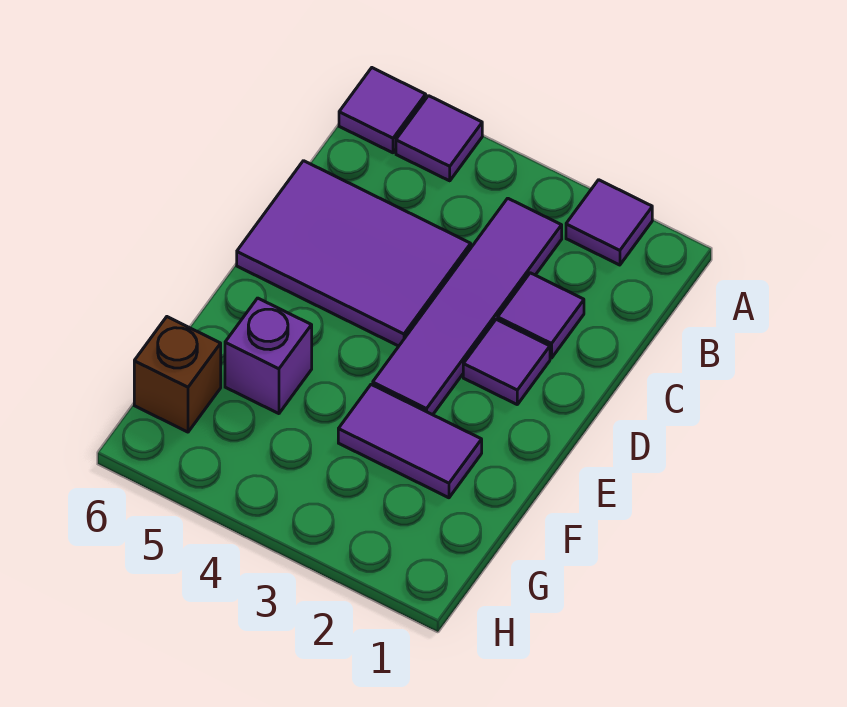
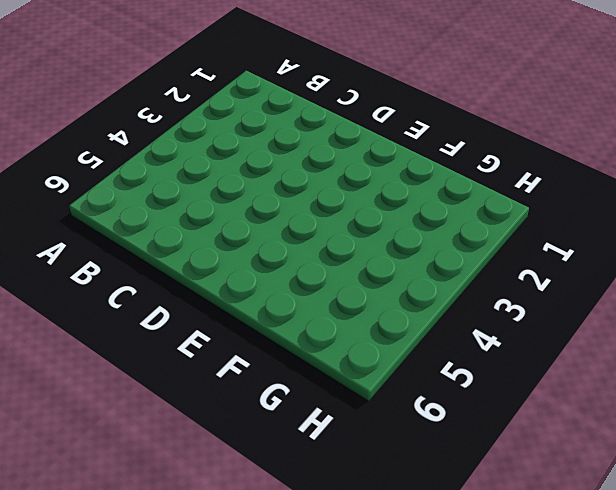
none -> purple tile A2 level 1
none -> purple tile A5 level 1

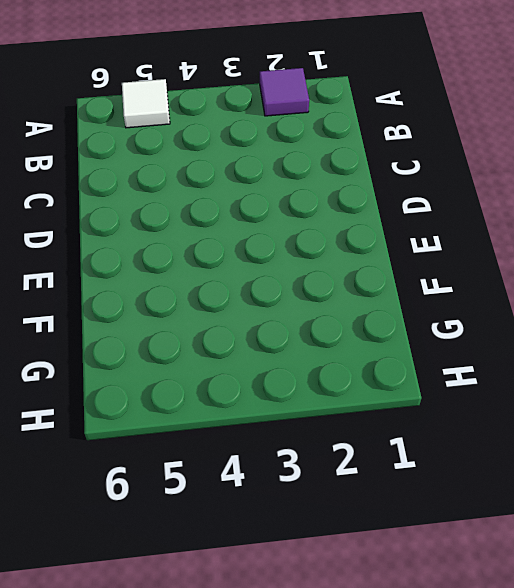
white tile A5 level 1 -> purple tile A5 level 1
none -> purple tile A6 level 1
none -> purple tile B3:E3 level 1

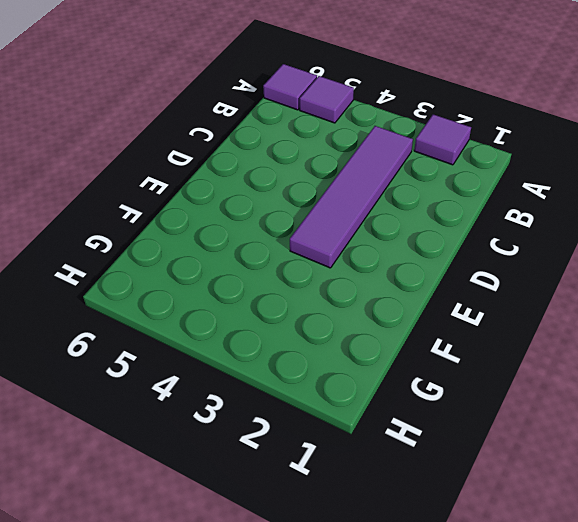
none -> purple tile C2 level 1
none -> purple tile C4:D6 level 1

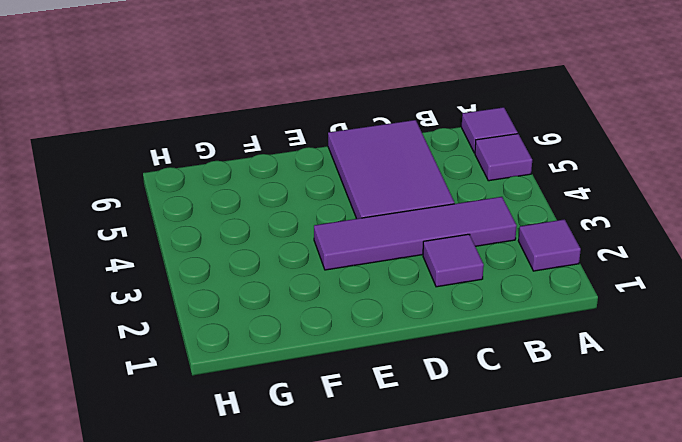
none -> purple tile D2 level 1
none -> purple tile F2:F3 level 1

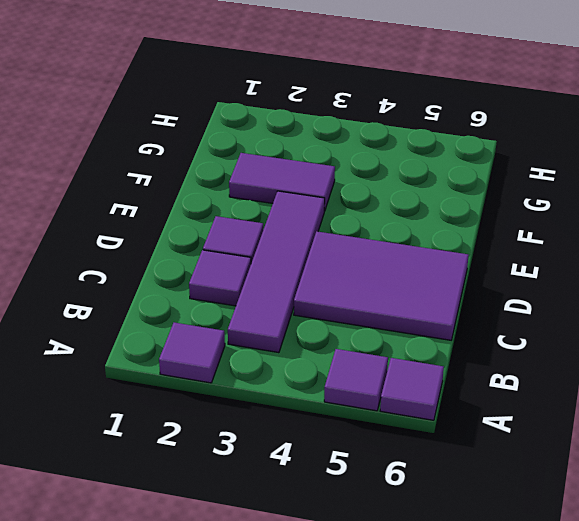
none -> purple brick F5 level 1
none -> brown brick G6 level 1

